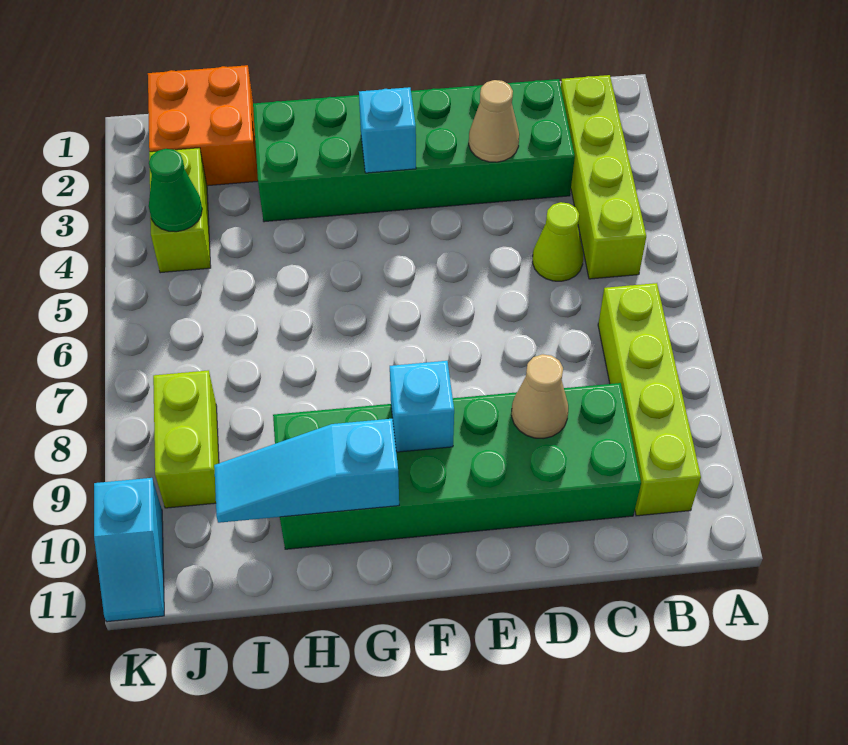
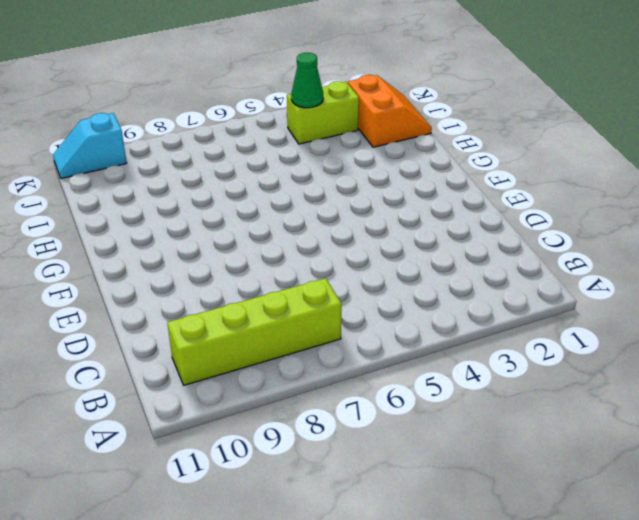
orange slope I1:J2 level 1 top 2 -> orange brick I1:J2 level 1
none -> lime brick B2:B5 level 1
none -> green brick C2:H3 level 1
none -> lime cone C5 level 1

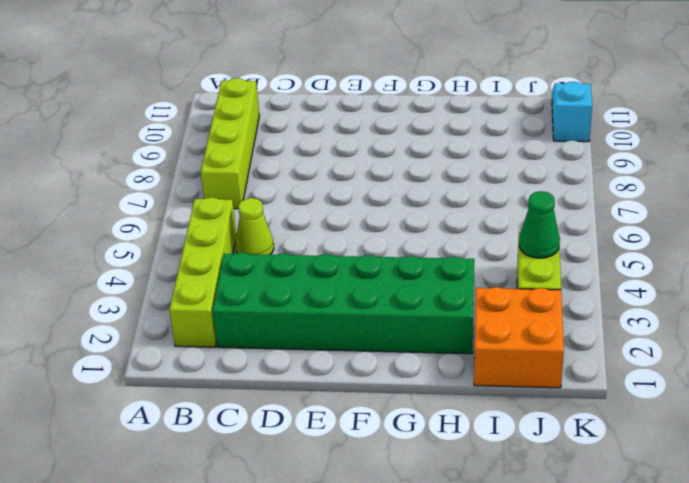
none -> green brick C9:H10 level 1
none -> lime brick J8:J9 level 1
none -> tan cone D3 level 2

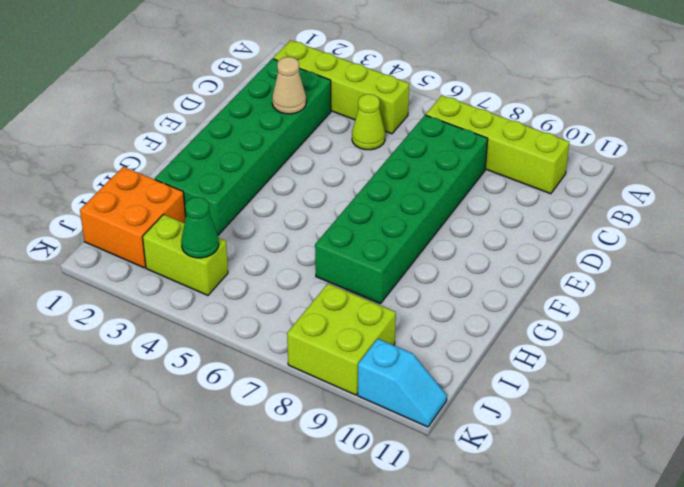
green brick C7:H8 level 1 -> green brick C9:H10 level 1
lime brick J8:K9 level 1 -> lime brick J8:J9 level 1
none -> tan cone D9 level 2
none -> cyan brick F3 level 2
none -> cyan brick F9 level 2

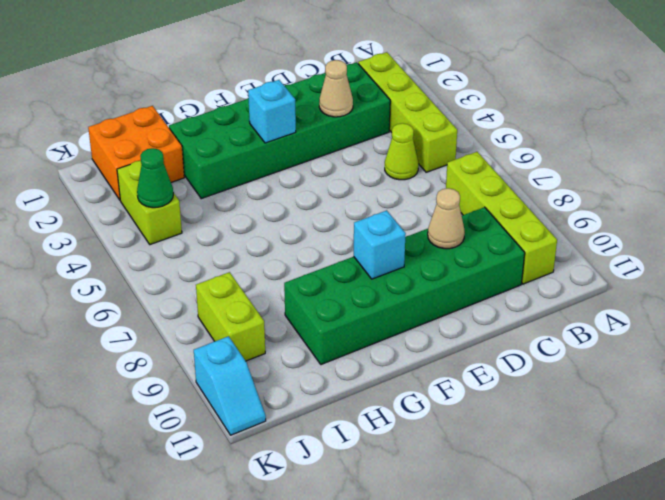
none -> cyan slope G10:I10 level 2 top G

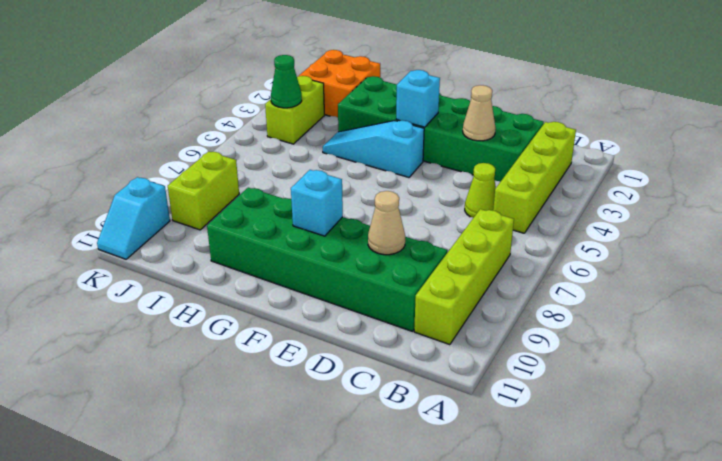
cyan slope F4:H4 level 1 top F -> cyan slope G10:I10 level 2 top G

